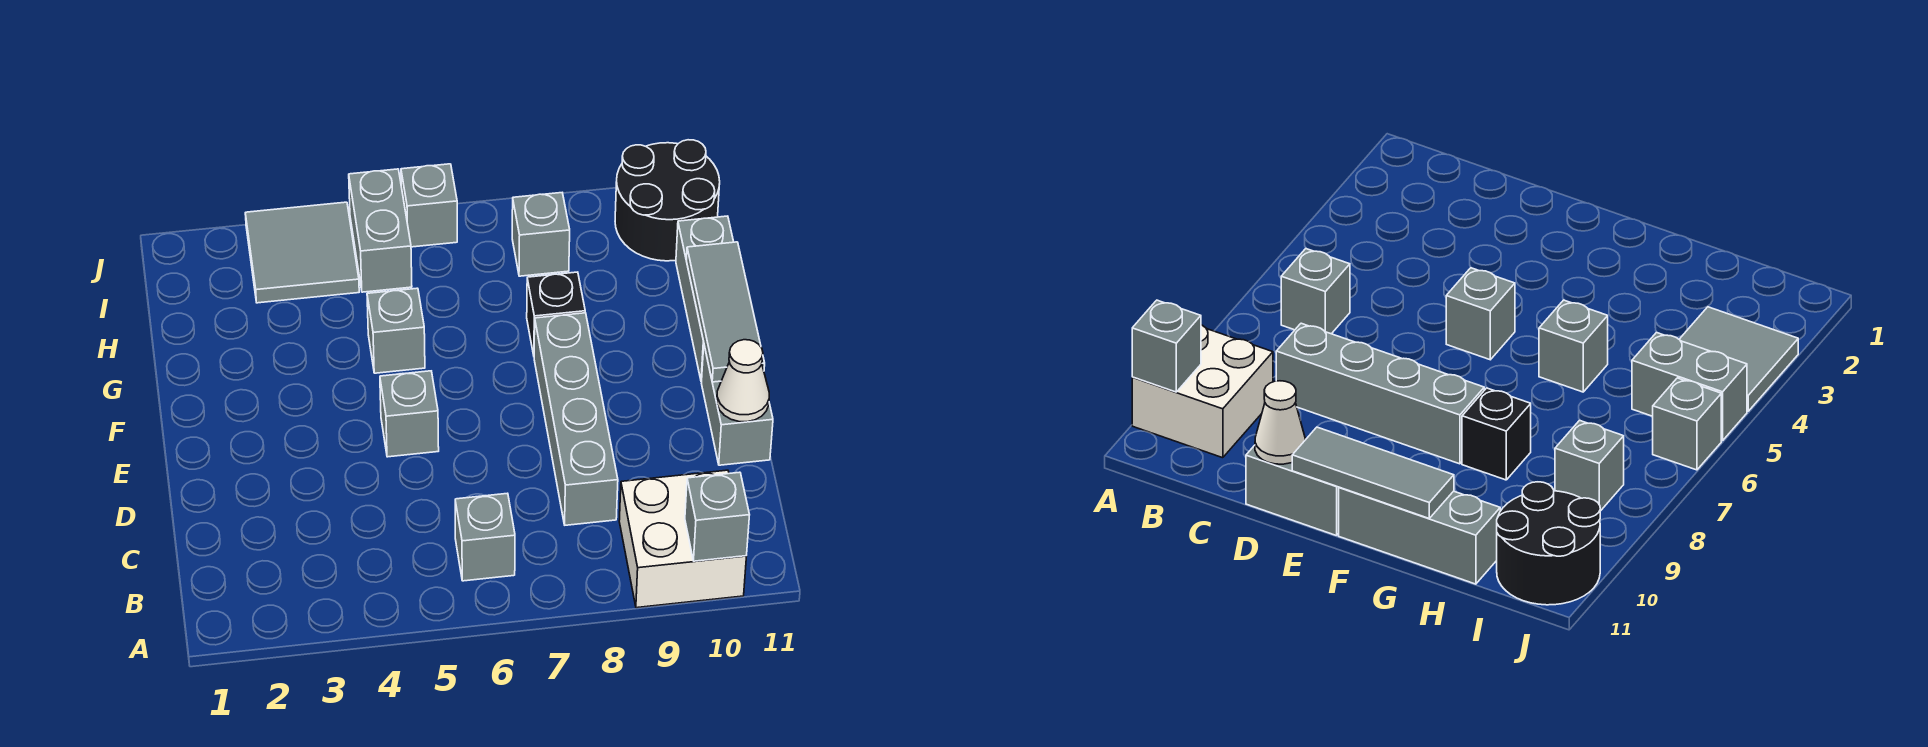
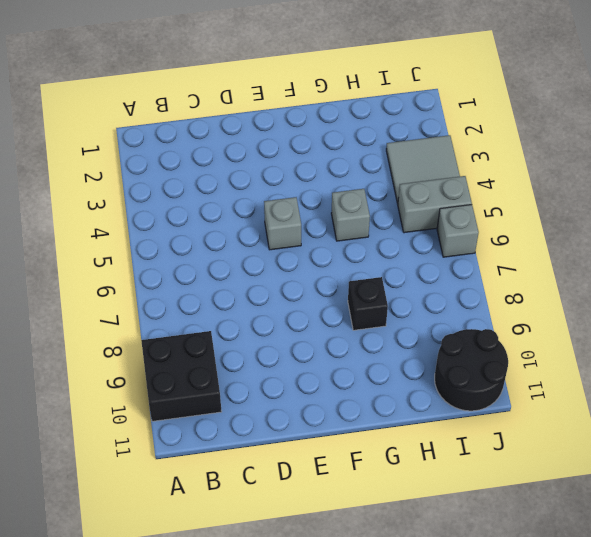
black brick A9:B10 level 1 -> white brick A9:B10 level 1
none -> grey brick B6 level 1
none -> grey brick C8:F8 level 1
none -> grey brick D11:E11 level 1

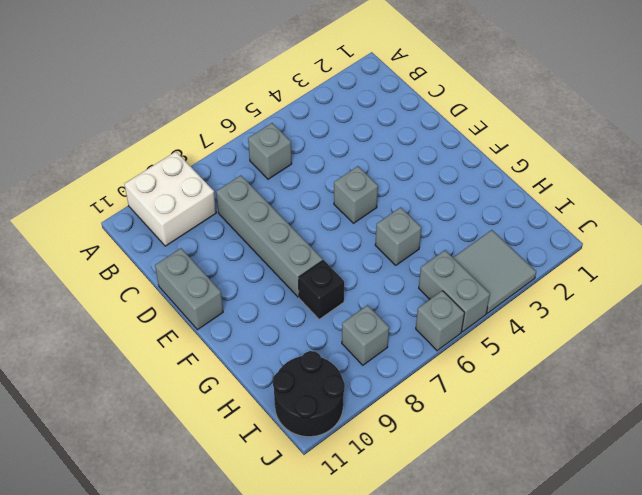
none -> grey brick F11:H11 level 1
none -> grey brick A10 level 2
none -> white cone D11 level 2

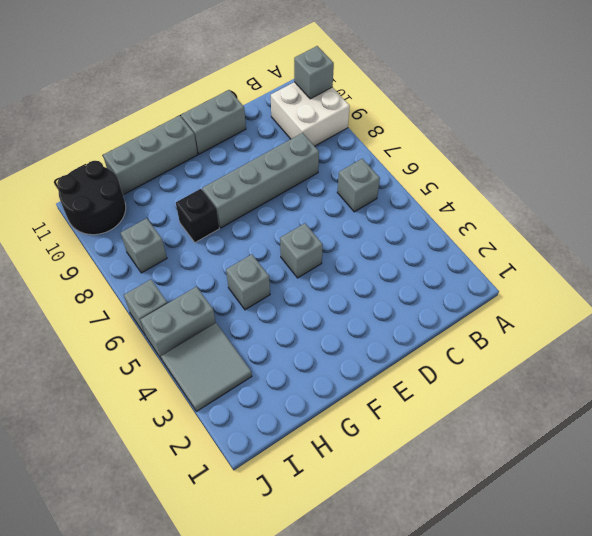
none -> white cone D11 level 2
none -> grey tile E11:G11 level 2

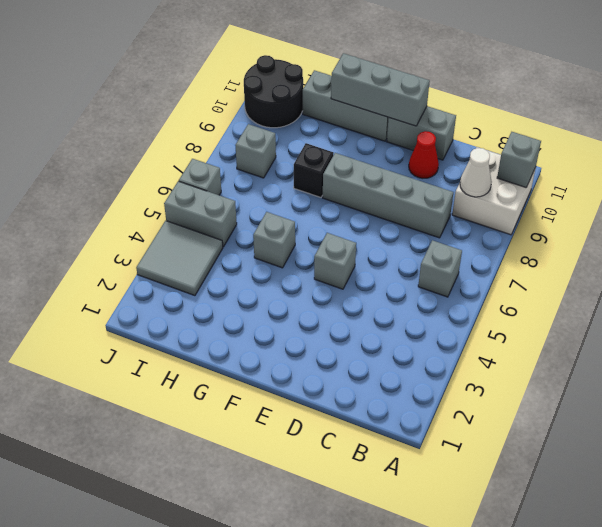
white cone B9 level 2 -> white cone D11 level 2
red cone D10 level 1 -> none
grey brick E11:G11 level 2 -> grey tile E11:G11 level 2

